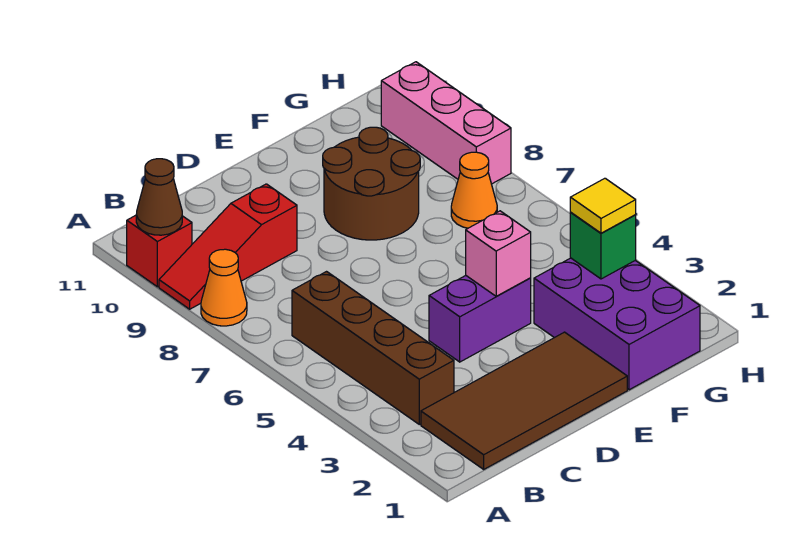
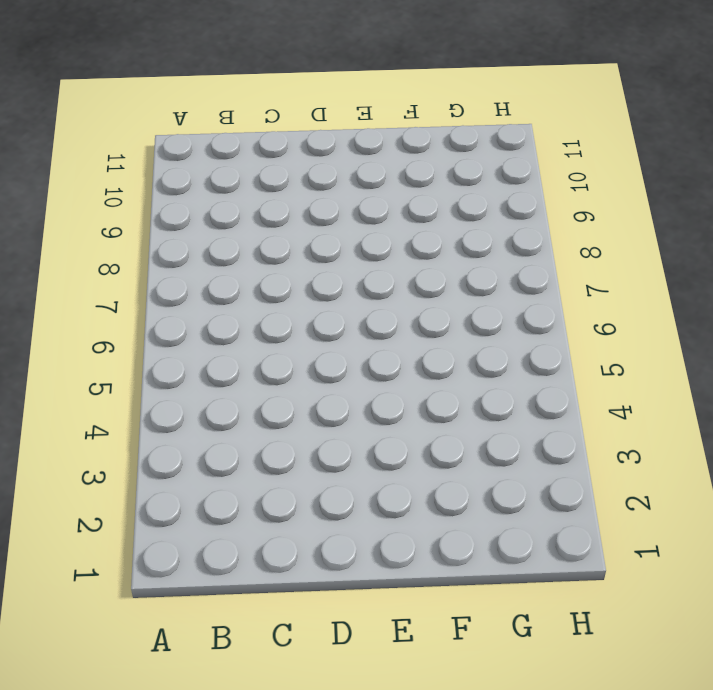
none -> orange cone A8 level 1
none -> red slope A9:C9 level 1 top C
none -> red brick A10 level 1

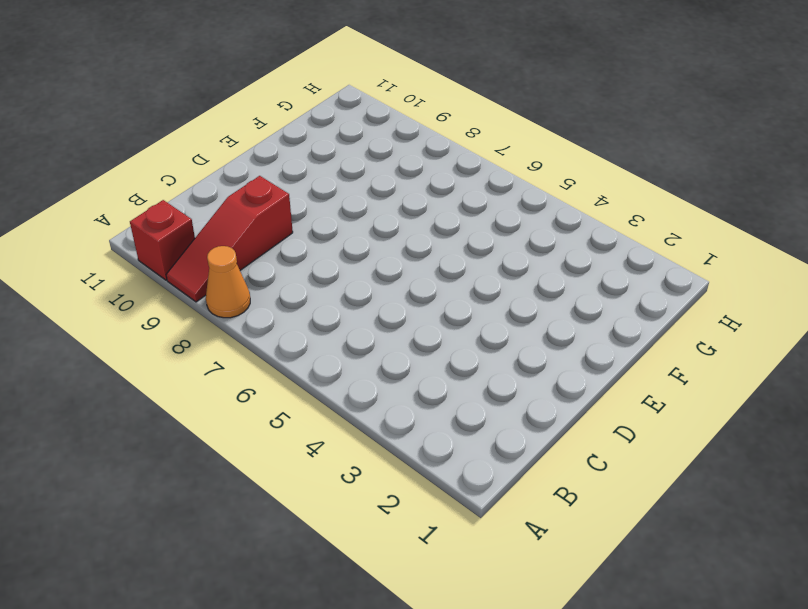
none -> brown tile B1:E2 level 1
none -> brown brick B3:B6 level 1
none -> purple brick D4:E4 level 1

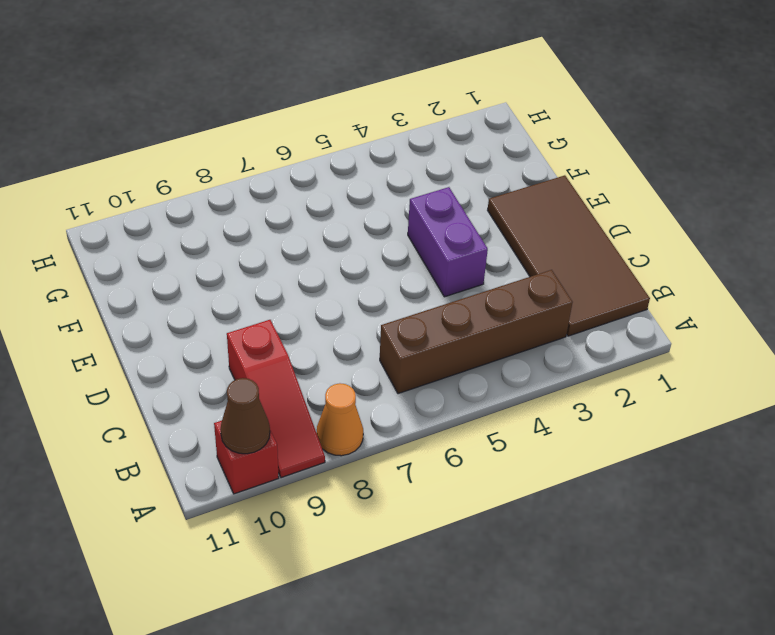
none -> brown round brick E8:F9 level 1
none -> purple brick F1:G3 level 1
none -> orange cone G7 level 1

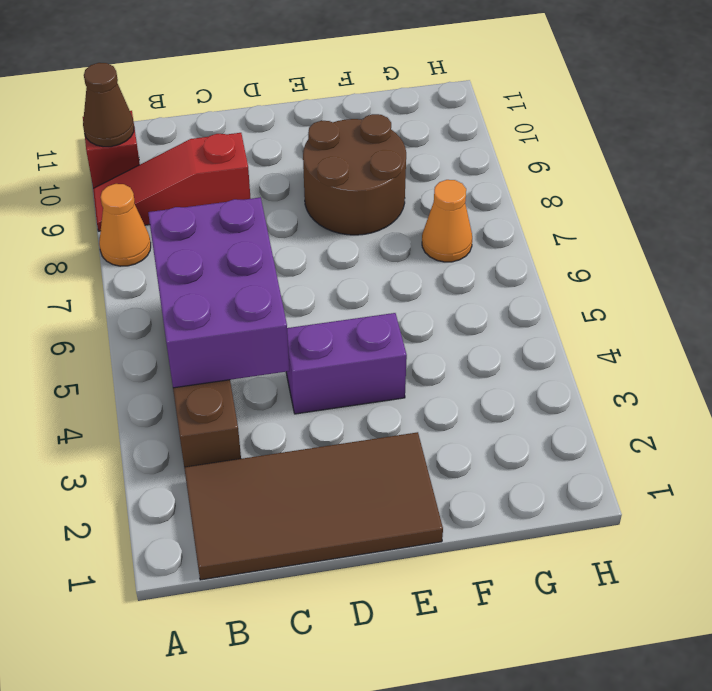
purple brick B4:C6 level 2 -> purple brick F1:G3 level 1
none -> pink brick H8:H10 level 1
none -> pink brick E4 level 2
none -> green brick G3 level 2

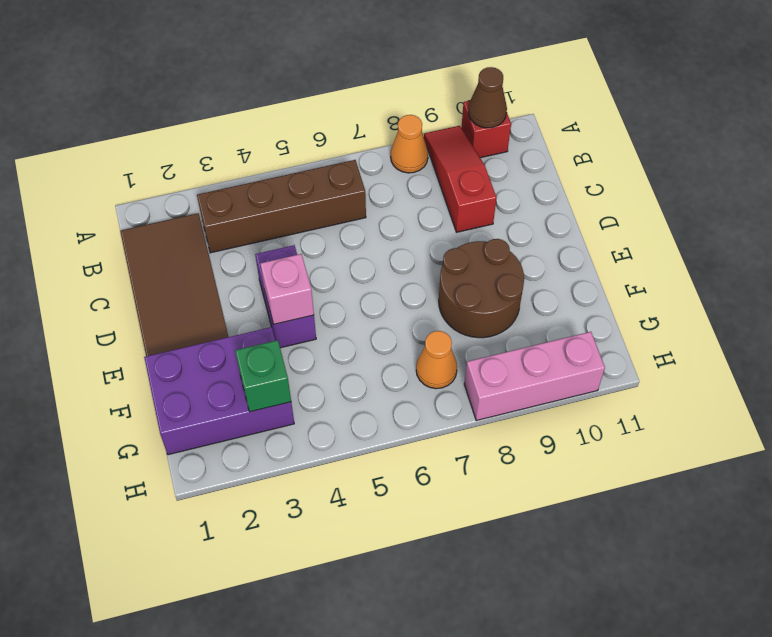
none -> yellow tile G3 level 3

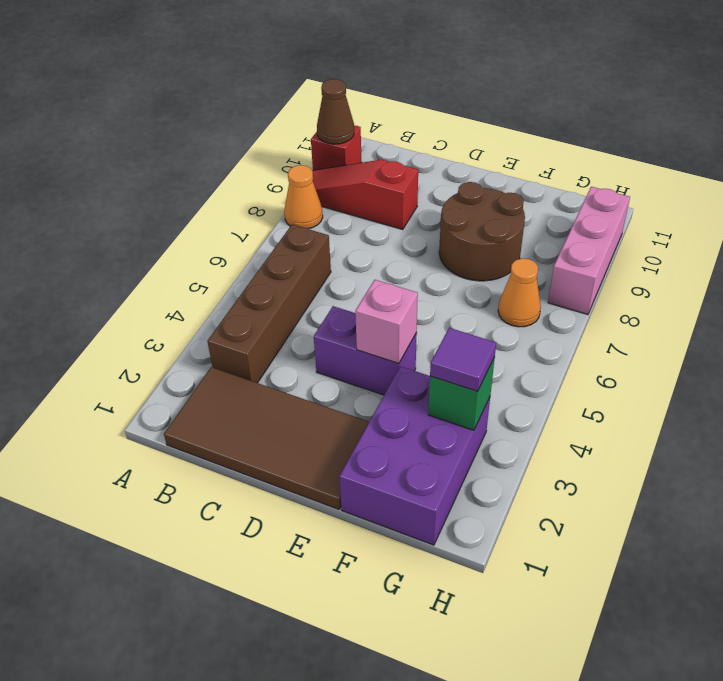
purple tile G3 level 3 -> yellow tile G3 level 3

